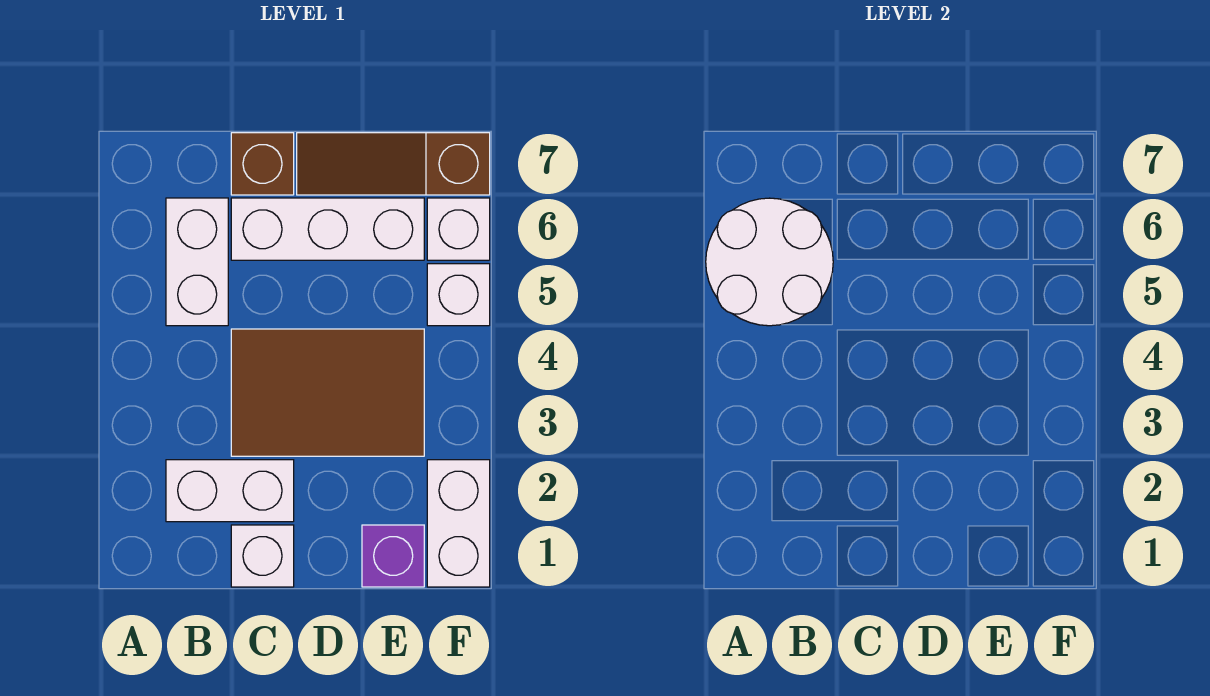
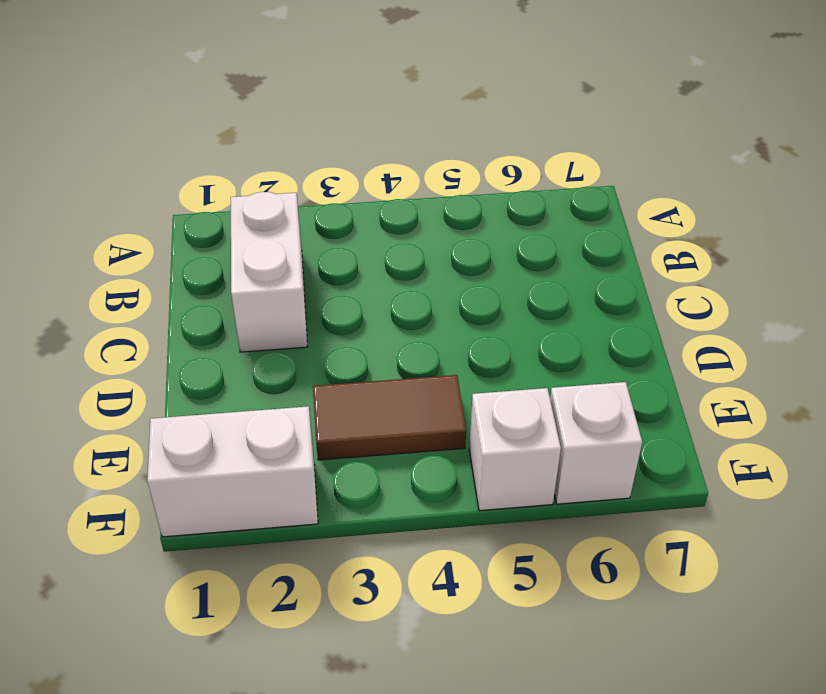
brown tile E3:E4 level 1 -> brown tile C3:E4 level 1
none -> white brick B5:B6 level 1
none -> white brick C1 level 1
none -> white brick C6:E6 level 1

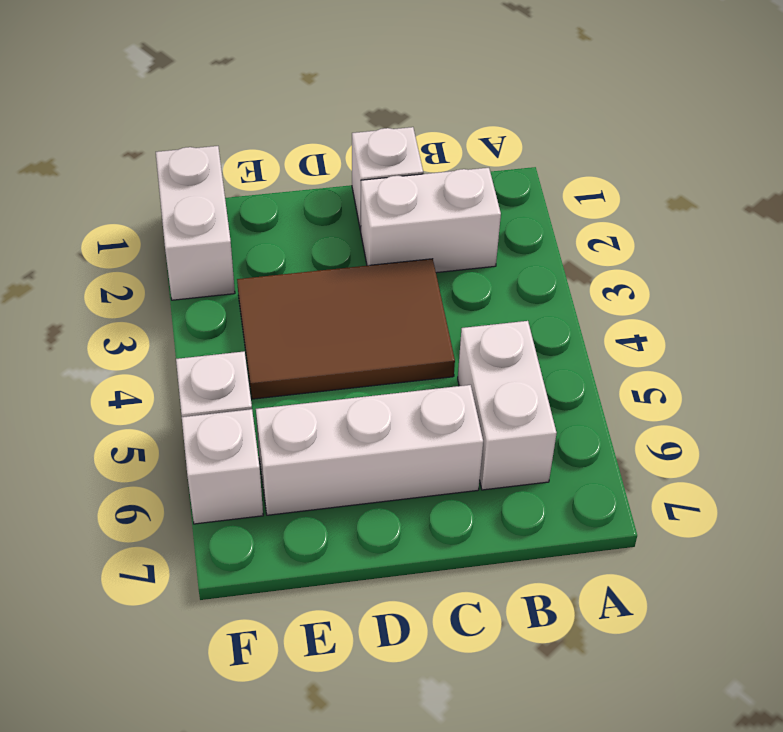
none -> brown brick C7 level 1
none -> brown slope D7:F7 level 1 top F
none -> purple brick E1 level 1

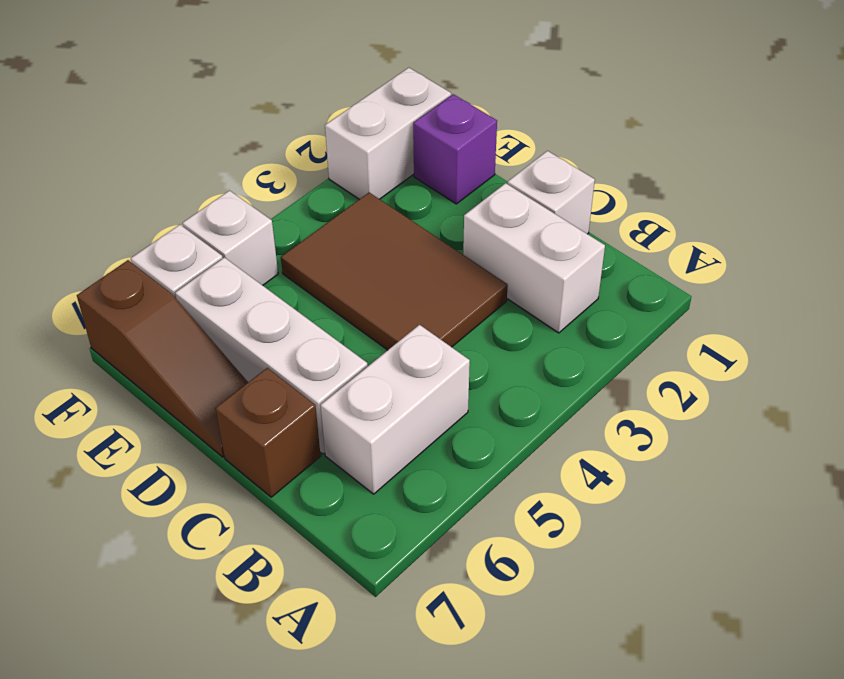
none -> white round brick A5:B6 level 2

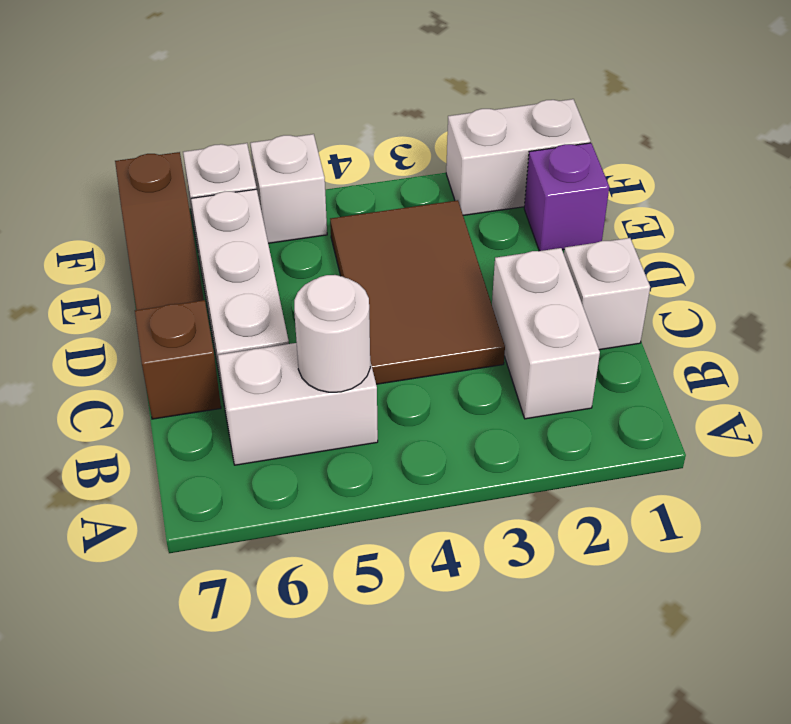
white round brick B5 level 2 -> white round brick A5:B6 level 2

